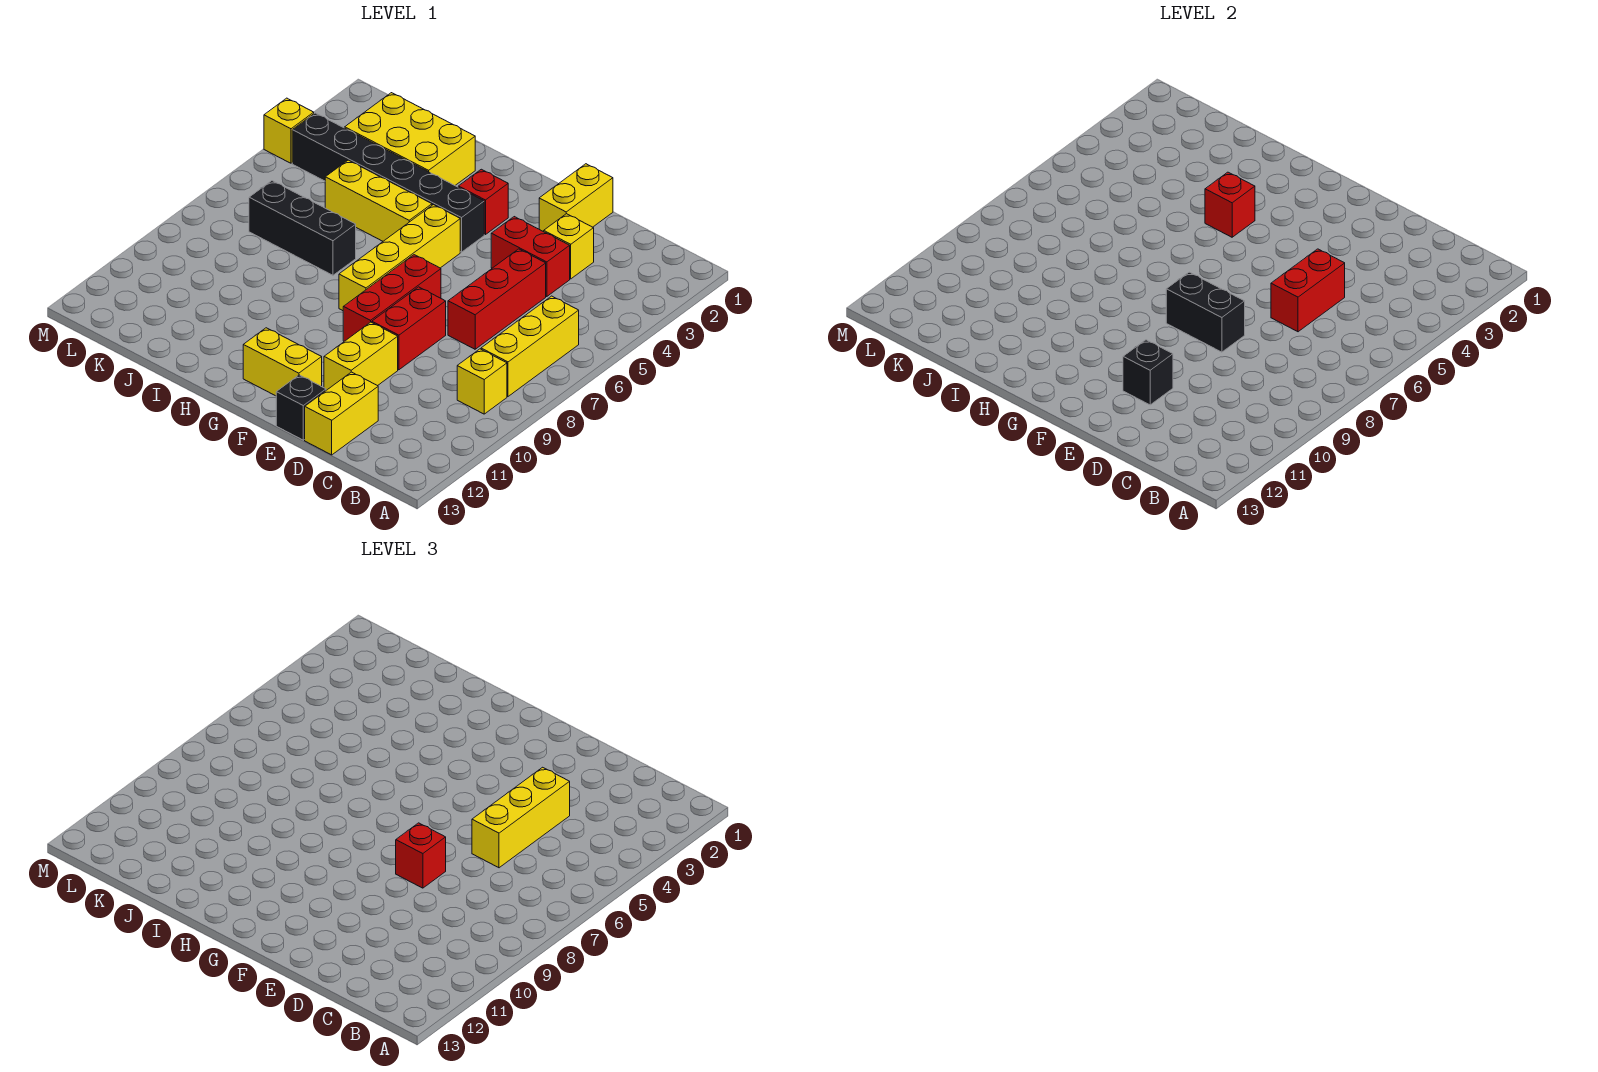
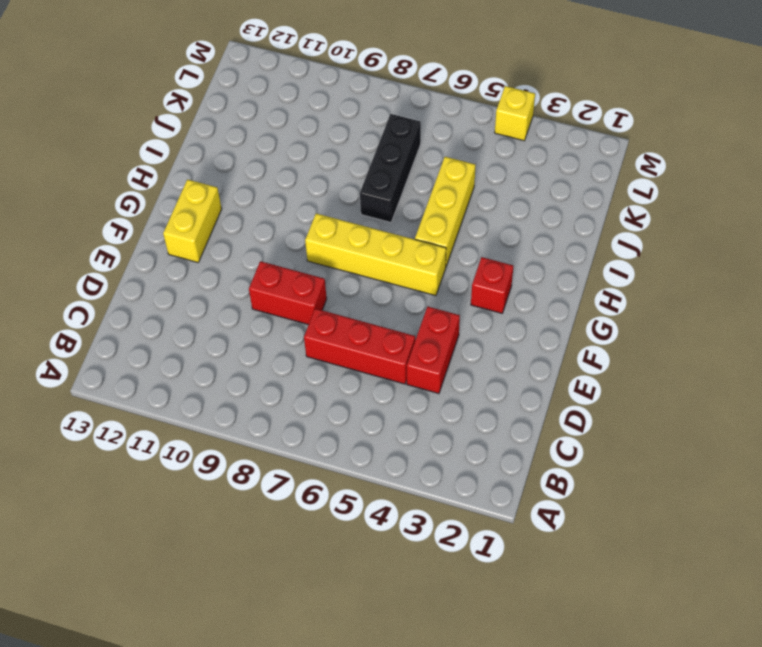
none -> yellow brick B6:B8 level 1
none -> yellow brick B9 level 1
none -> yellow brick D3 level 1

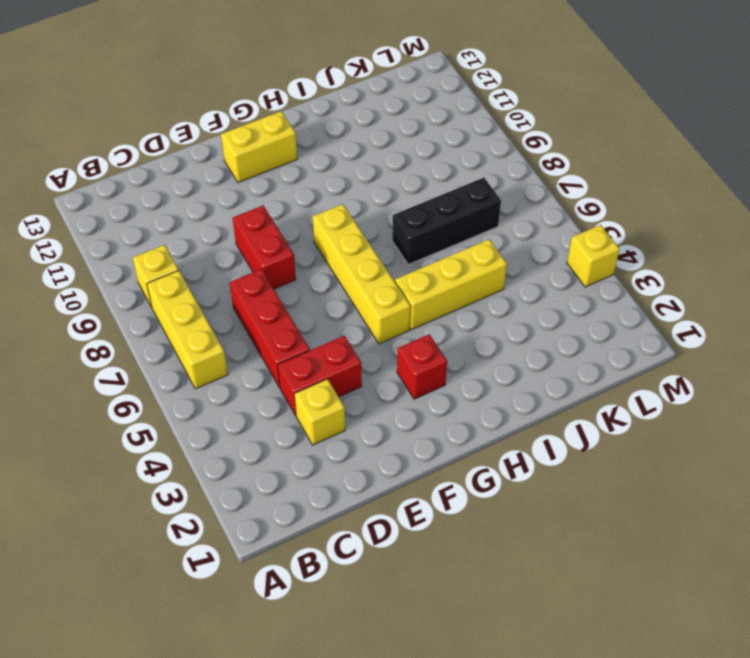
none -> yellow brick D12:D13 level 1
none -> yellow brick E1:E2 level 1
none -> yellow brick E10:E11 level 1

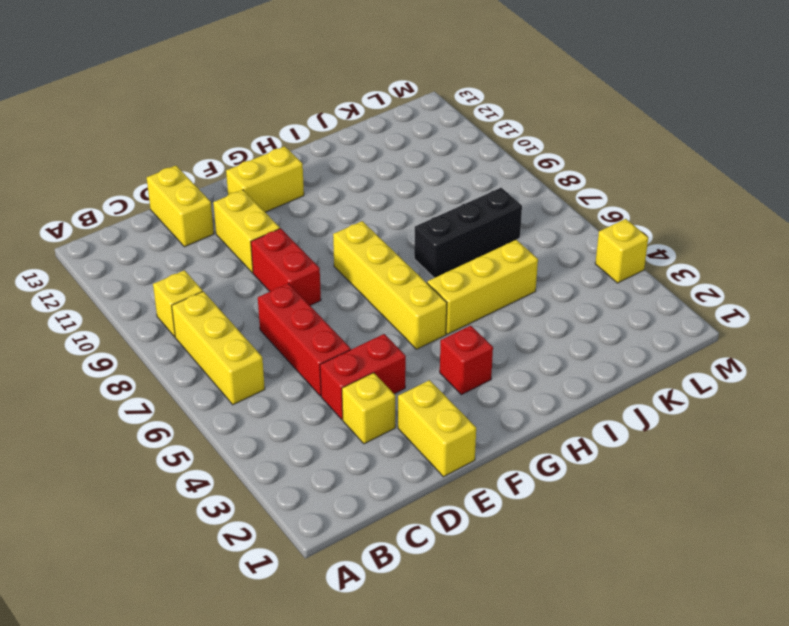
none -> black brick E13 level 1
none -> red brick F7:F9 level 1
none -> black brick G4:L4 level 1

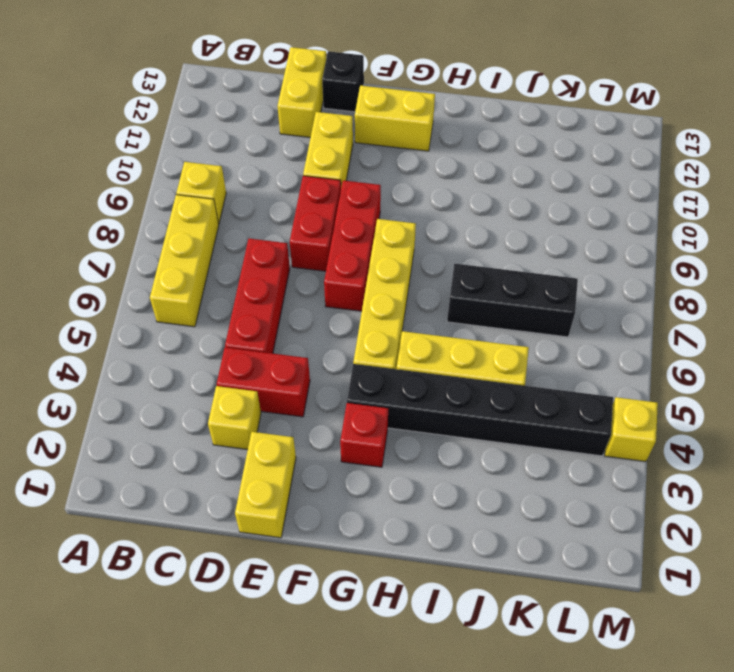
none -> yellow brick I2:K3 level 1
none -> red brick D5:D6 level 2
none -> black brick E8:F8 level 2

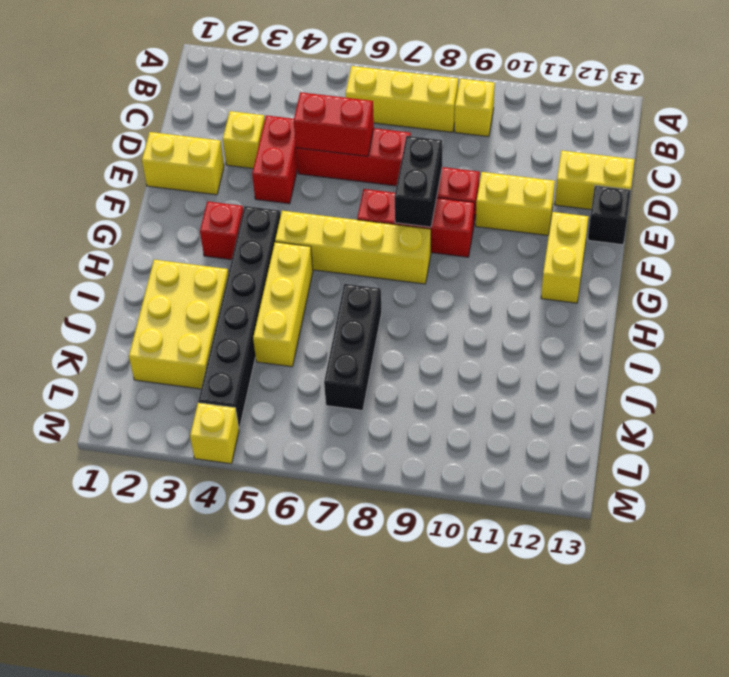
none -> black brick E11 level 2
none -> red brick H4 level 2
none -> yellow brick D4:D6 level 3

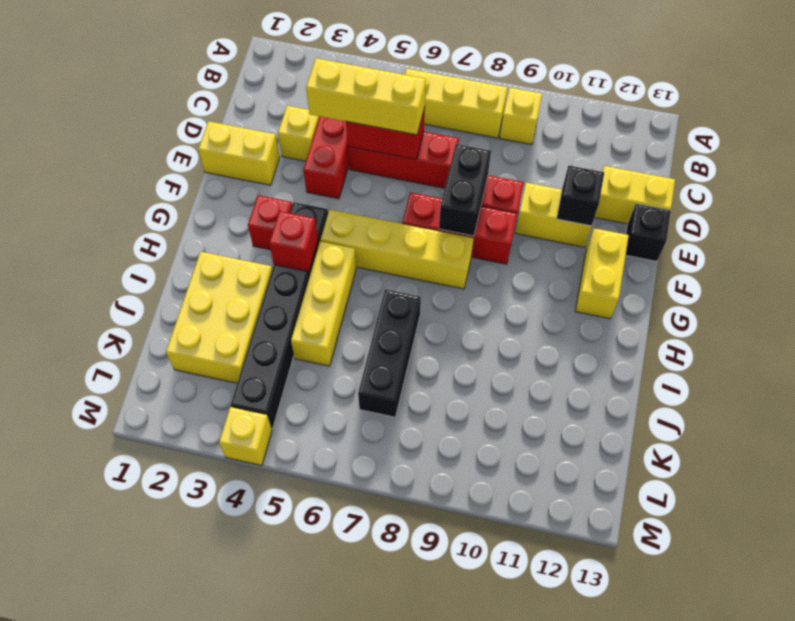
none -> red brick E8 level 3

